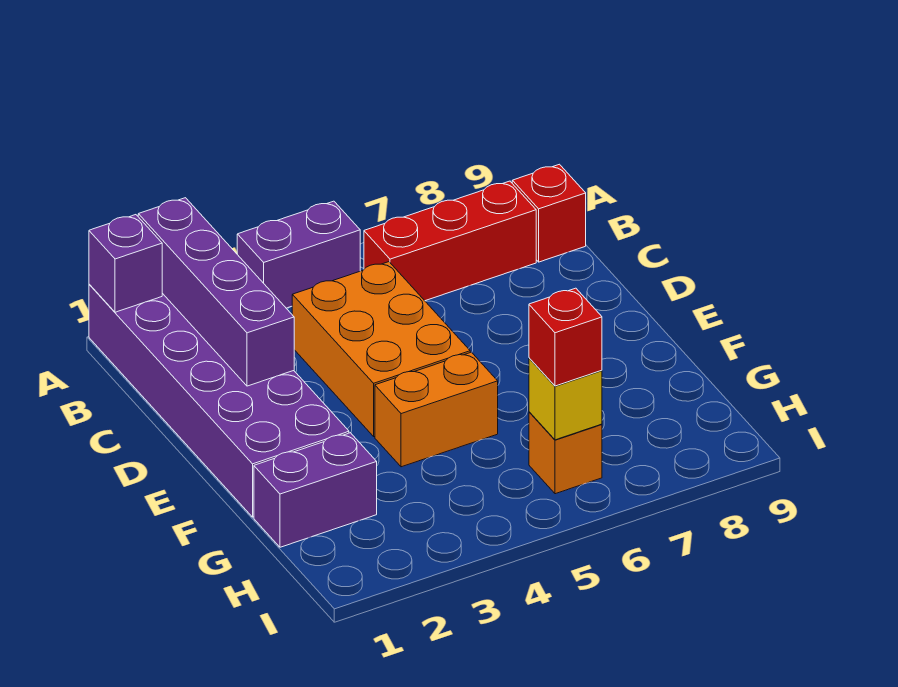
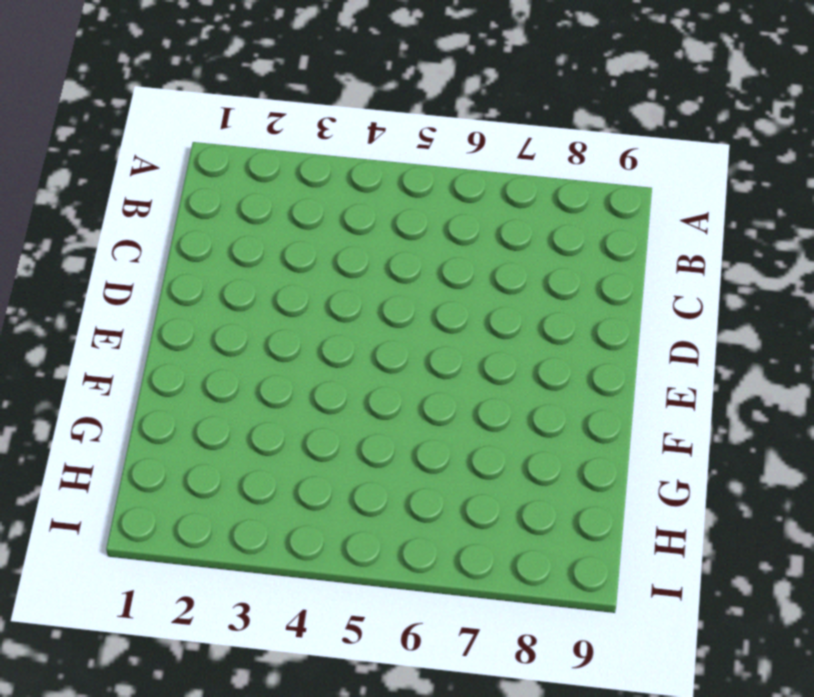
none -> purple brick A1:F2 level 1
none -> purple brick A4:A5 level 1
none -> red brick B6:B8 level 1

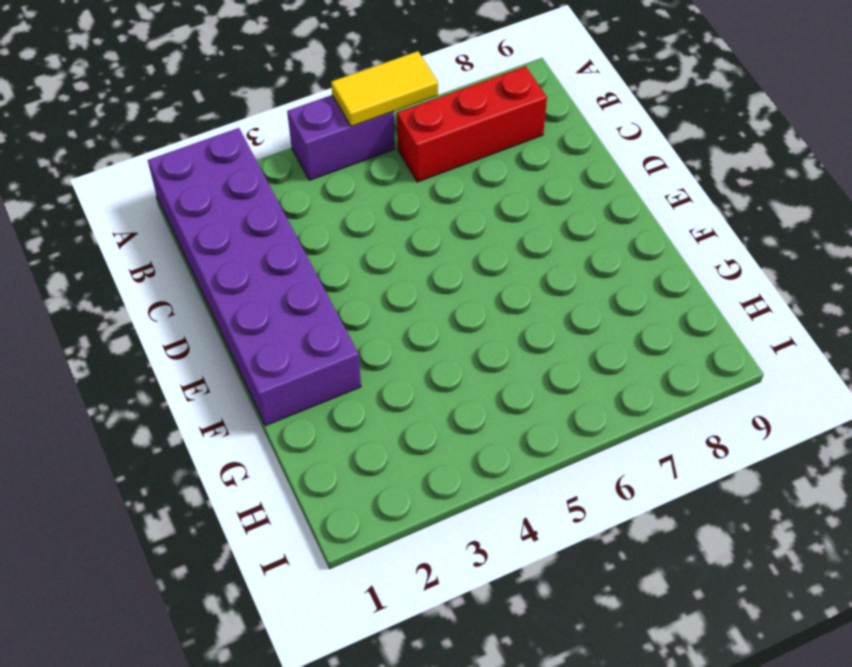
yellow tile A5:A6 level 2 -> none
none -> red brick B9 level 1
none -> orange brick C4:E5 level 1
none -> orange brick F4:F5 level 1

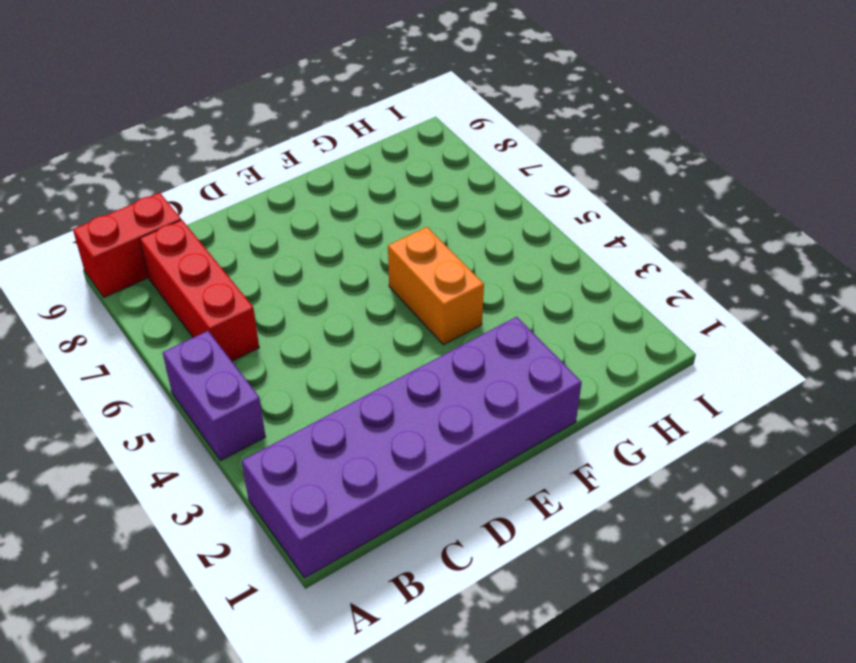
red brick A9:B9 level 1 -> red brick B9 level 1
none -> orange brick C4:E5 level 1
none -> purple brick G1:G2 level 1
none -> orange brick H6 level 1

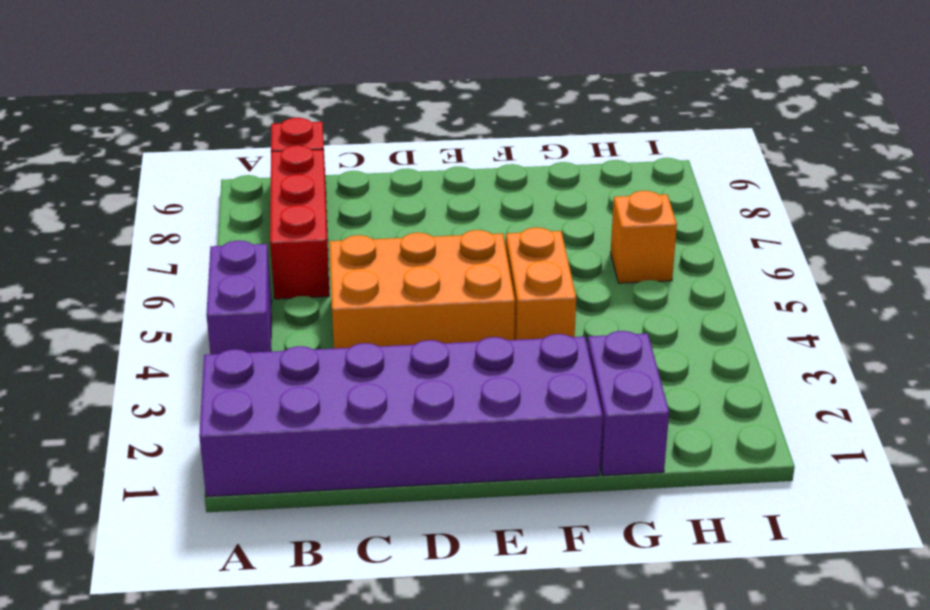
none -> purple brick A1 level 2
none -> purple brick A2:D2 level 2
none -> yellow brick H6 level 2

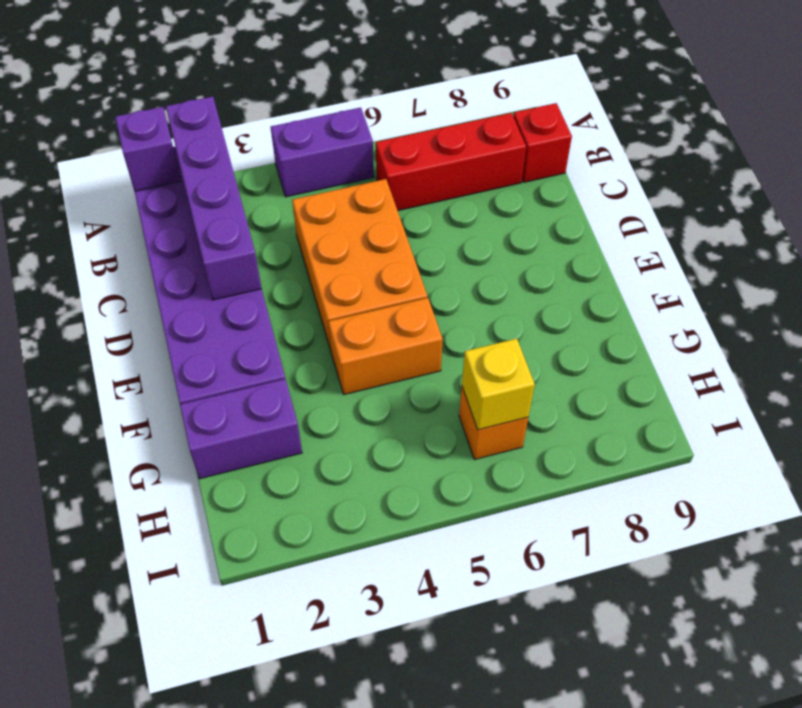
none -> red brick H6 level 3

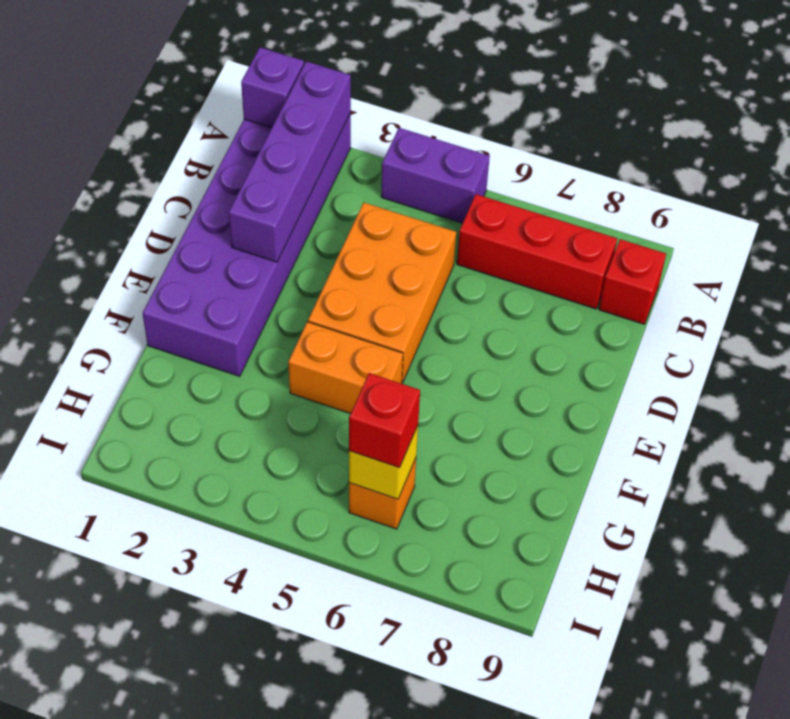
none -> purple brick G1:G2 level 1

